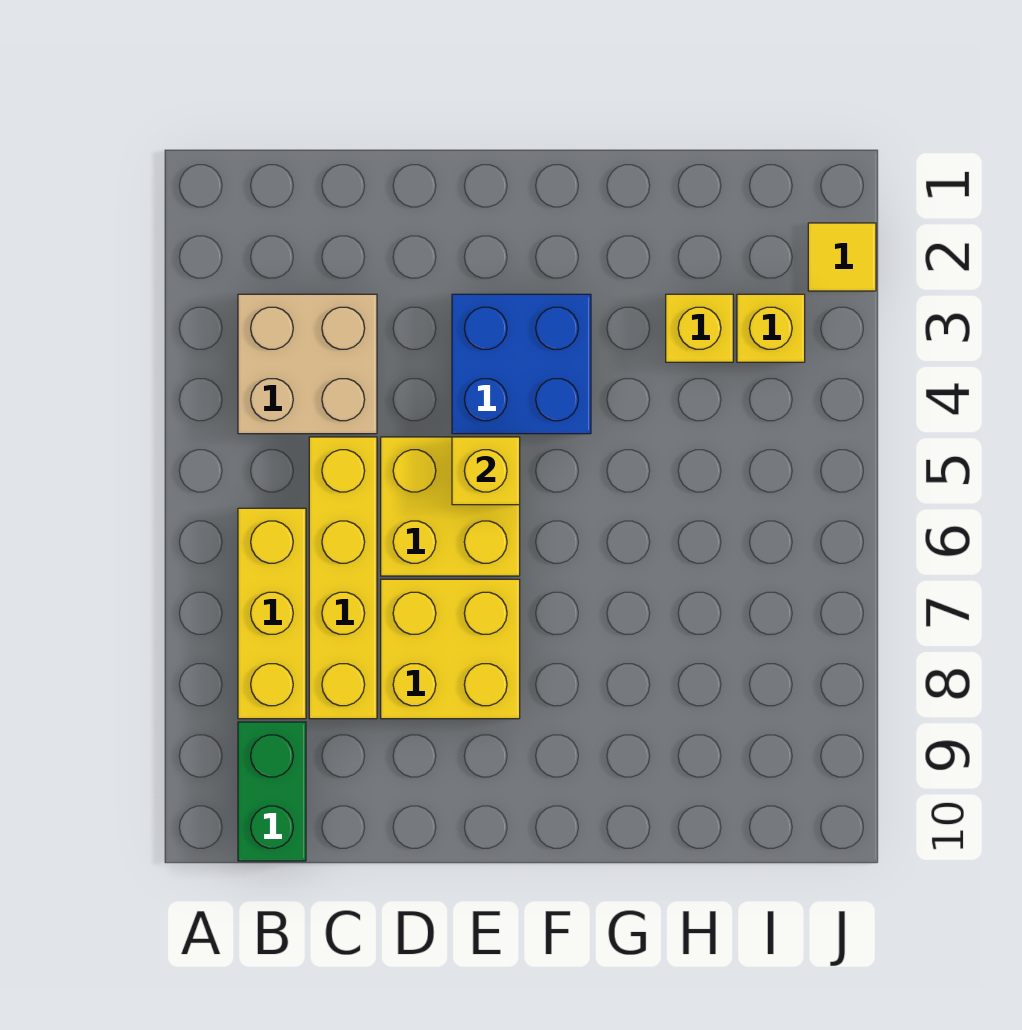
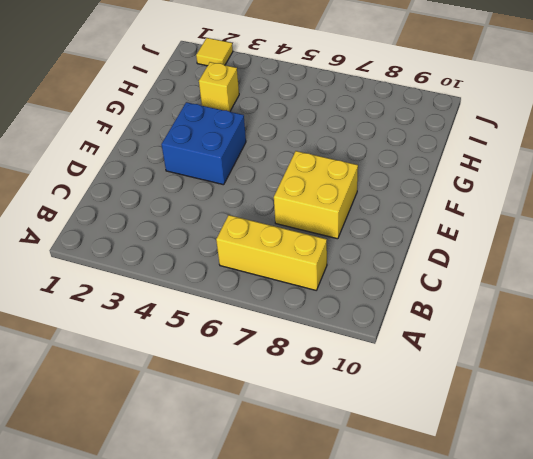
none -> tan brick B3:C4 level 1
none -> green brick B9:B10 level 1

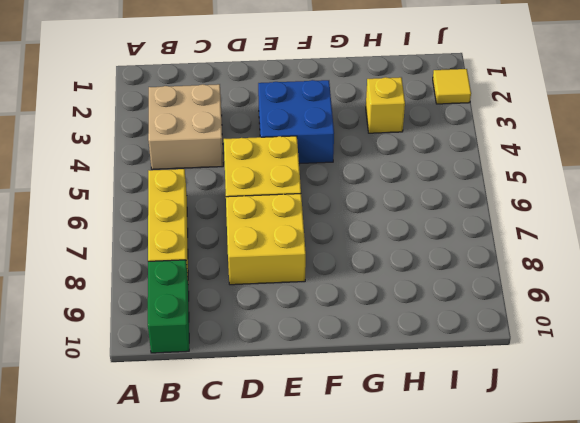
none -> yellow brick C5:C8 level 1
none -> yellow brick I3 level 1

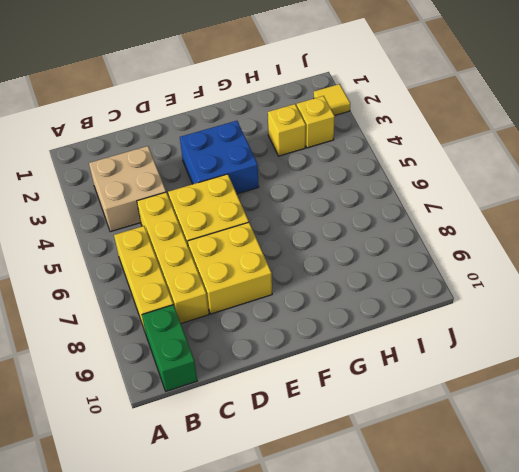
none -> yellow brick E5 level 2

